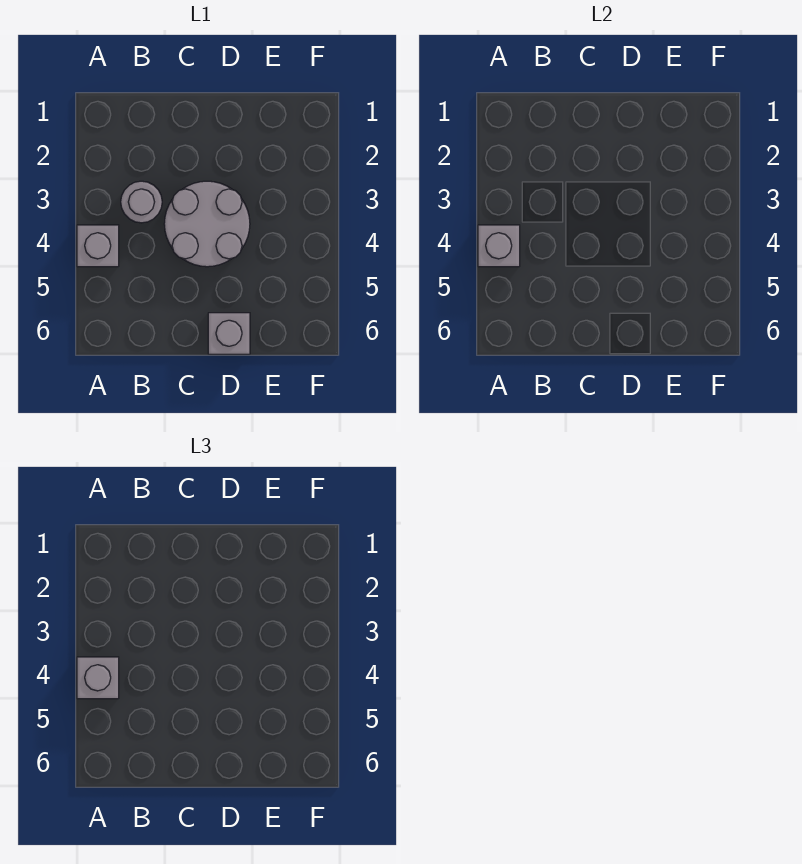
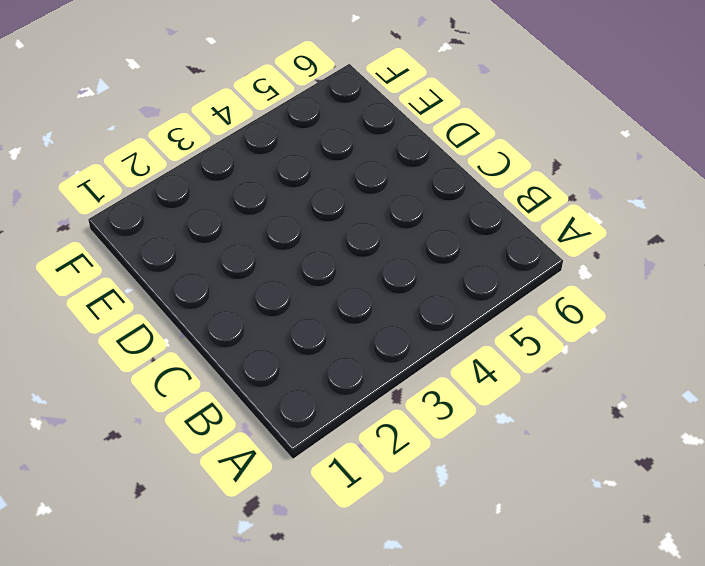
none -> grey brick A4 level 1
none -> grey round brick B3 level 1

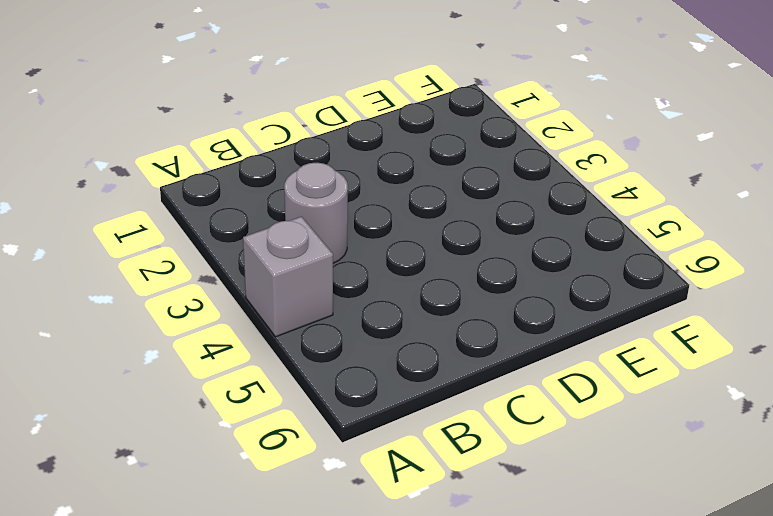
none -> grey round brick C3:D4 level 1
none -> grey brick D6 level 1

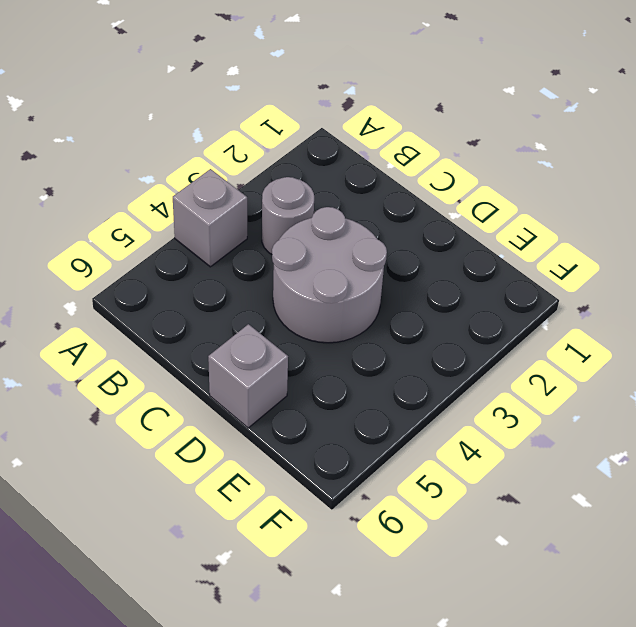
none -> grey brick A4 level 2
none -> grey brick A4 level 3

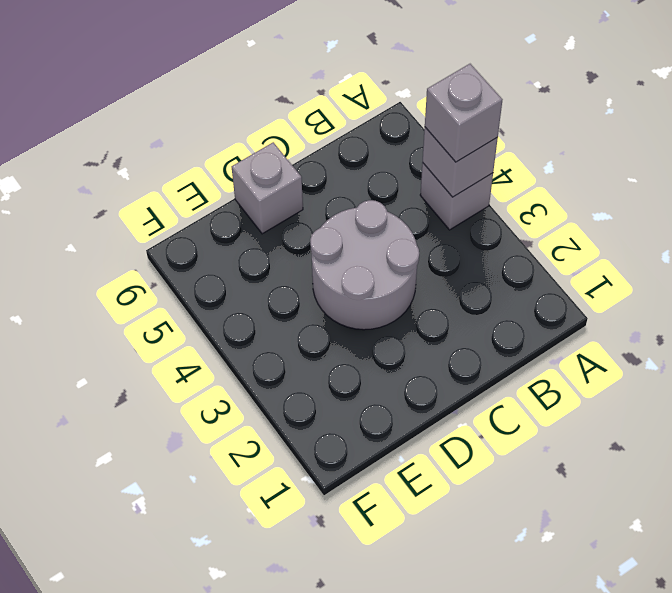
none -> grey round brick B3 level 1

